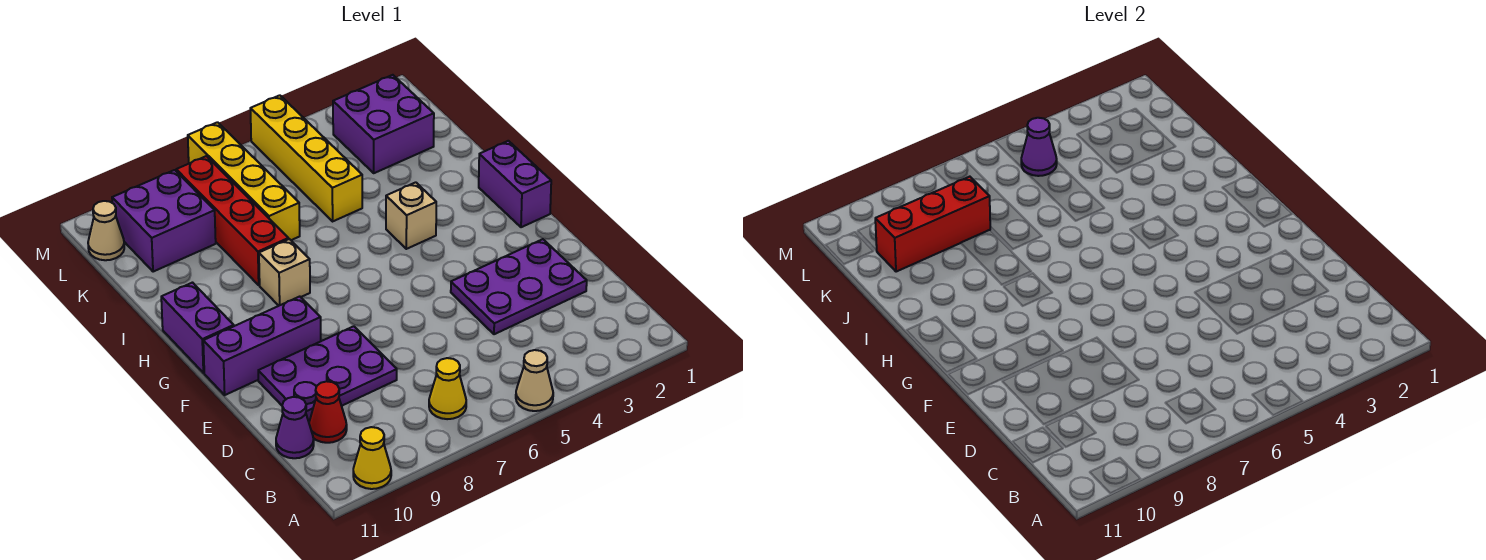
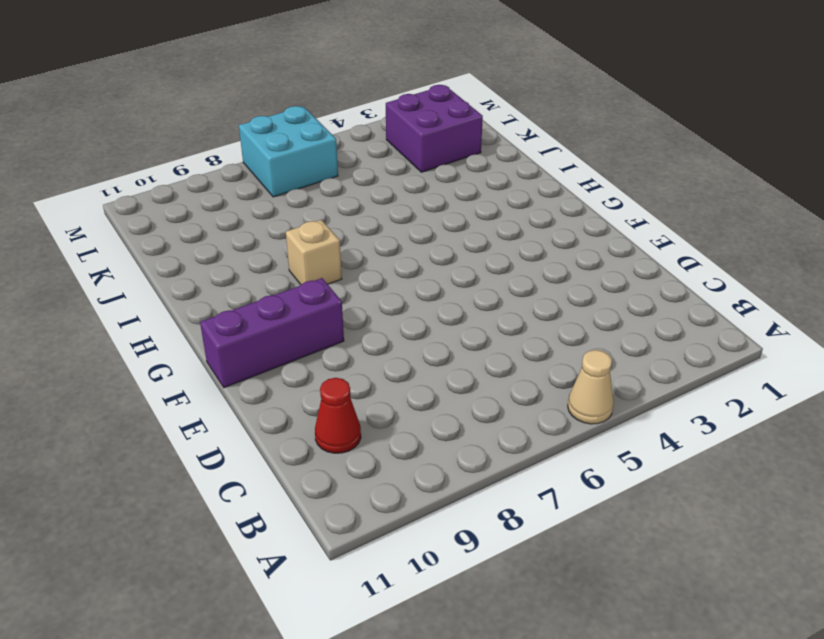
cyan brick L6:M7 level 1 -> yellow brick J7:M7 level 1
none -> yellow cone A10 level 1
none -> yellow cone B7 level 1
none -> purple cone C11 level 1

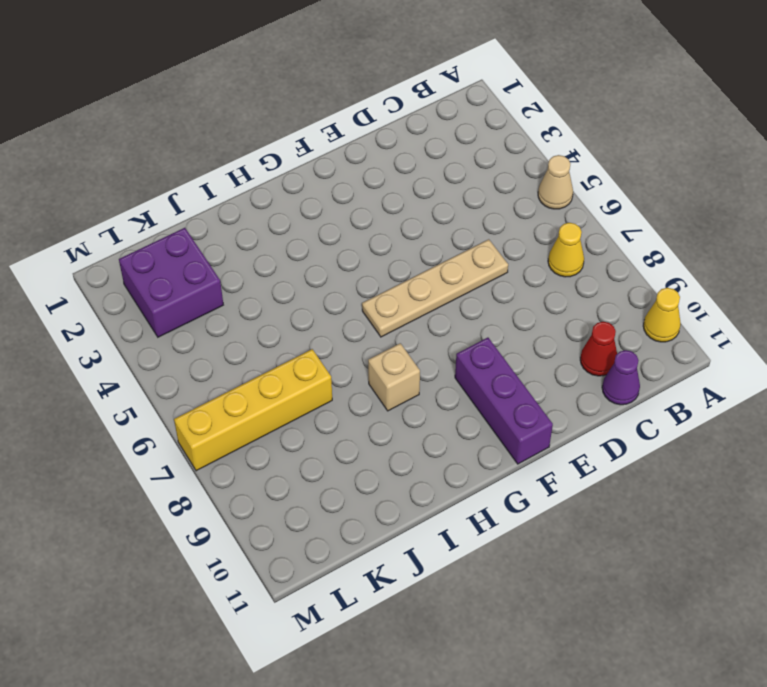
tan plate D6:G6 level 1 -> none
none -> purple plate D2:E4 level 1
none -> purple plate D8:E10 level 1
none -> purple brick G1:H1 level 1

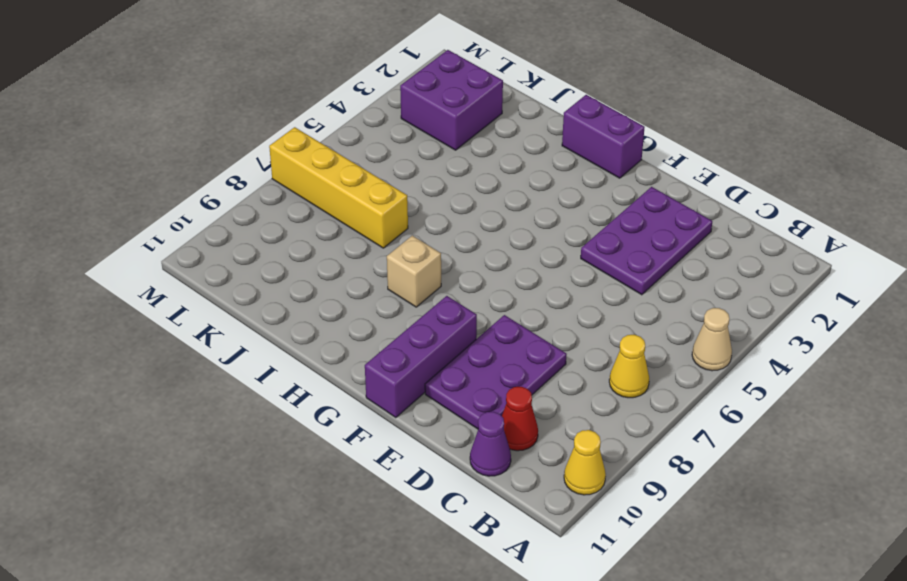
none -> purple brick G11:H11 level 1
none -> tan brick H4 level 1
none -> red brick I8:L8 level 1

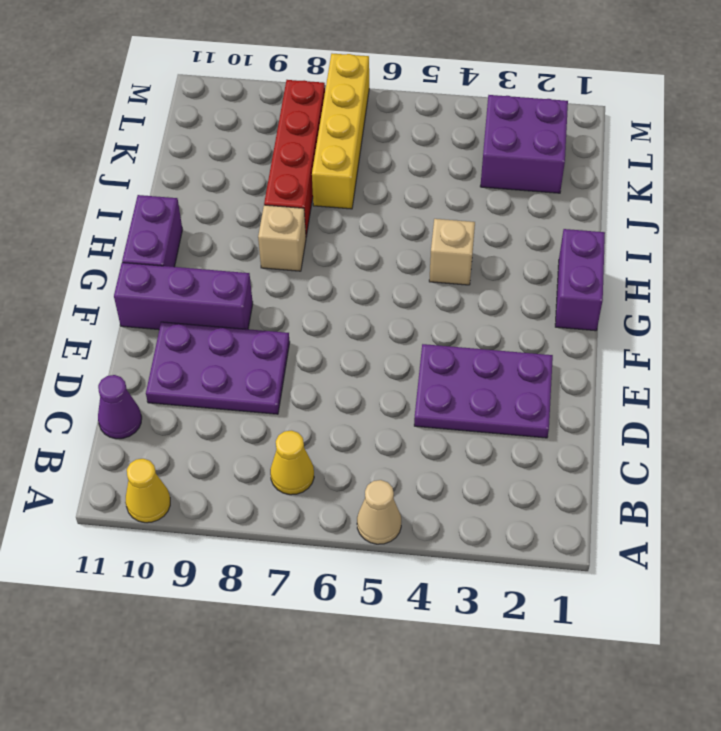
none -> red cone C10 level 1
none -> yellow brick J5:M5 level 1
none -> purple brick K9:L10 level 1

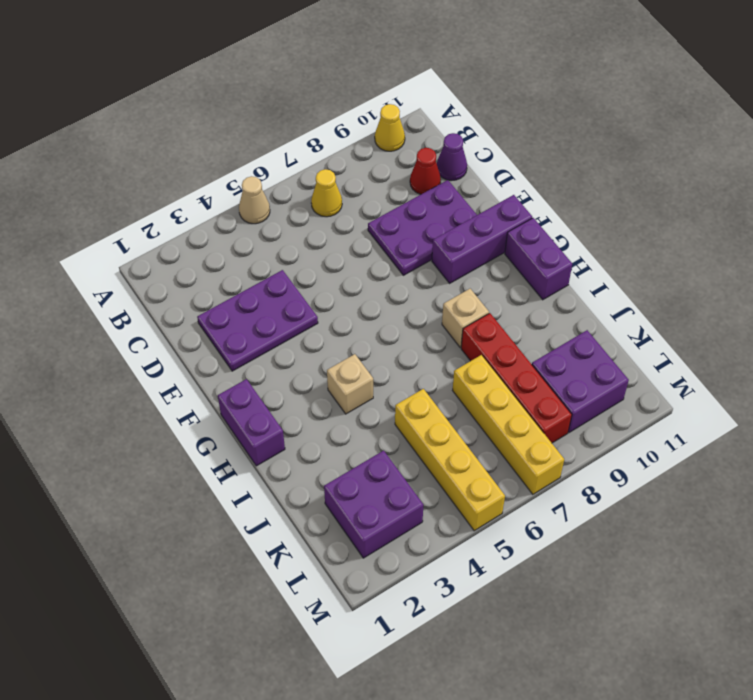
none -> tan cone L11 level 1
none -> red brick K8:K10 level 2
none -> purple cone L5 level 2

